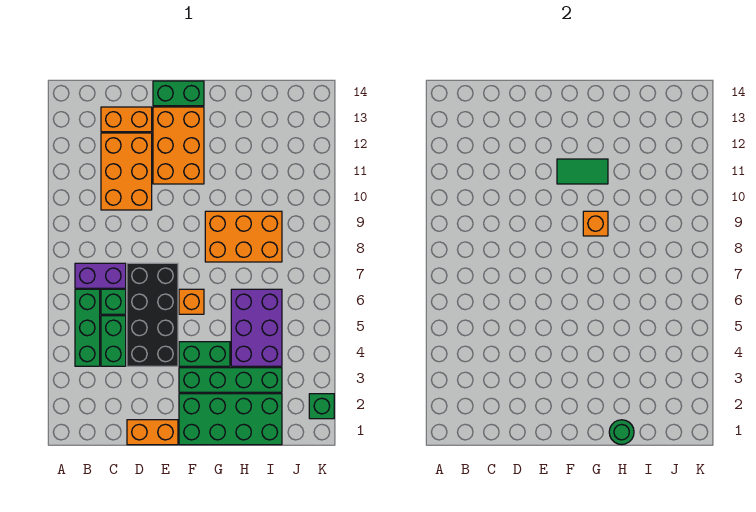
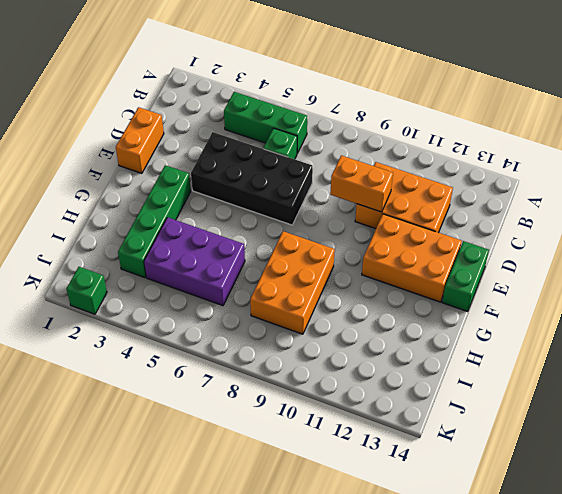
orange brick D9:D10 level 2 -> orange brick C13:D13 level 1
none -> purple brick B7:C7 level 1
none -> green brick C4:C5 level 1
none -> green brick F1:I2 level 1

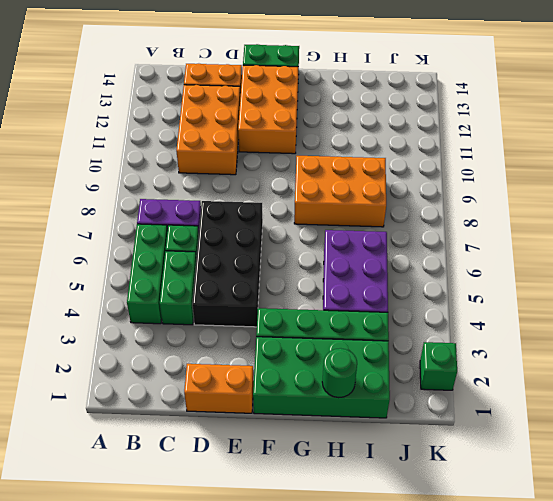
none -> green brick F4:G4 level 1
none -> orange brick F6 level 1
none -> green tile F11:G11 level 2

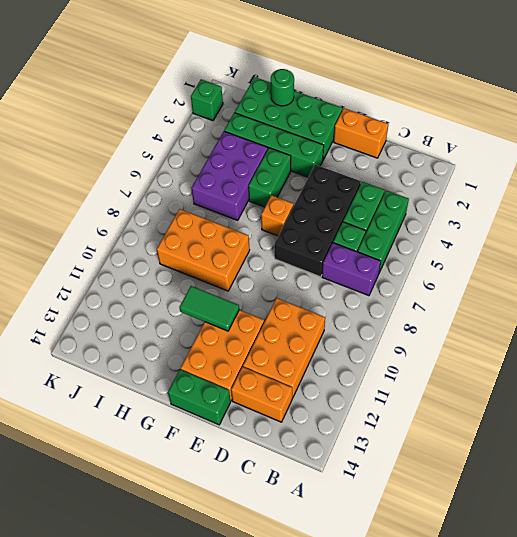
green brick G4:G5 level 1 -> green brick F4:G4 level 1
none -> orange brick G9 level 2

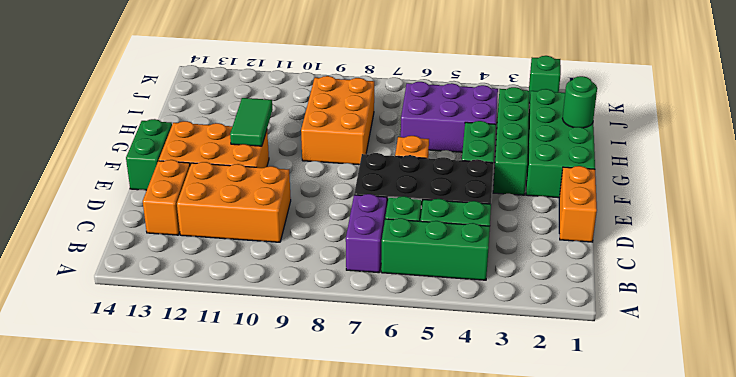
none -> orange brick G9 level 2

